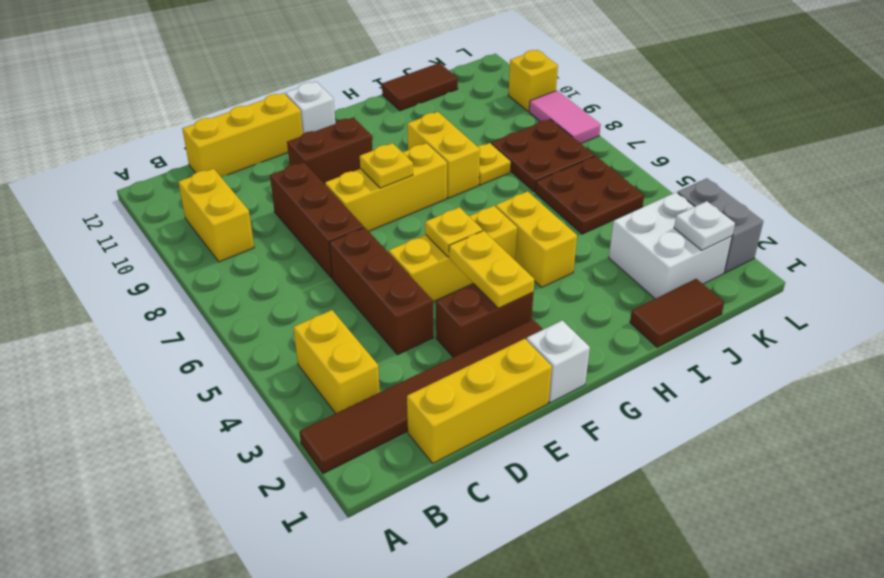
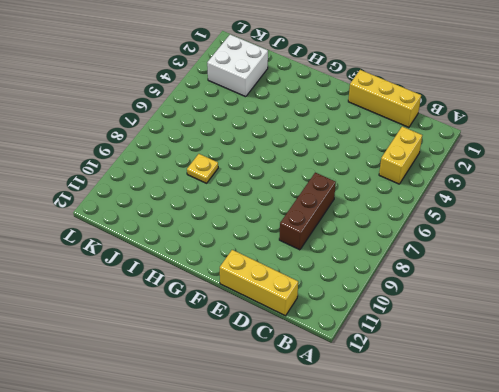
none -> brown tile A2:F2 level 1
none -> yellow brick B9:B10 level 1
none -> brown brick D4:D6 level 1

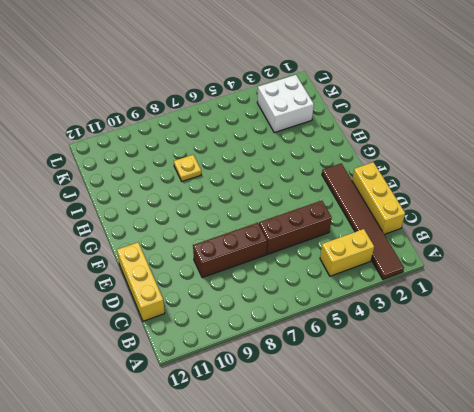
none -> yellow brick B9:B10 level 1
none -> brown brick E3:F3 level 1
none -> yellow brick E5:G5 level 1

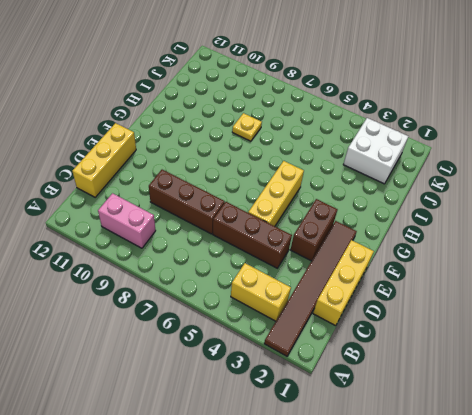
pink brick B9:B10 level 1 -> yellow brick B9:B10 level 1
none -> yellow brick E8:G8 level 1
none -> brown brick E10:F10 level 1
none -> white brick F1 level 1

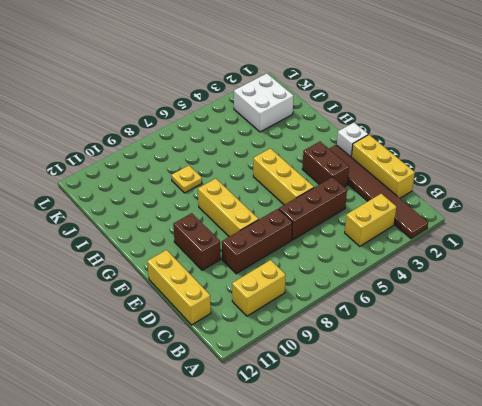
none -> white brick F12 level 1
none -> yellow brick H4:H5 level 1
none -> yellow brick H8:H9 level 1

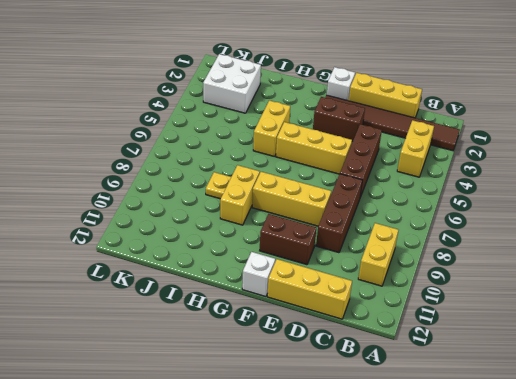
none -> brown tile I1:J1 level 1
none -> brown tile I12:J12 level 1
none -> brown plate J5:K6 level 1

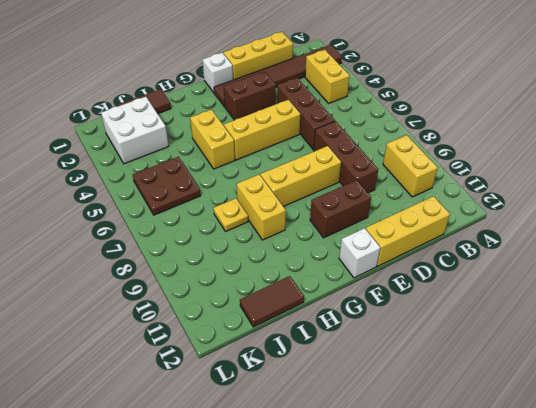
none -> brown plate J7:K8 level 1
none -> grey brick L2:L3 level 1
none -> pink tile L8:L9 level 1

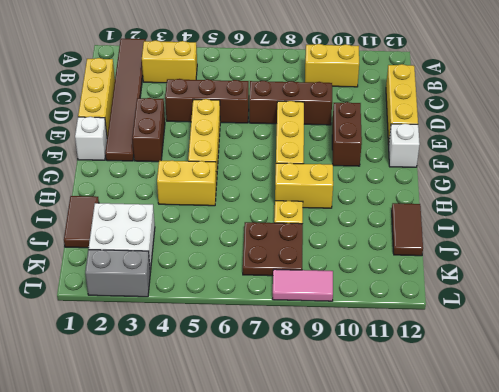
none -> brown plate J5:K6 level 1
none -> yellow brick L10 level 1
none -> yellow plate F3:F4 level 2

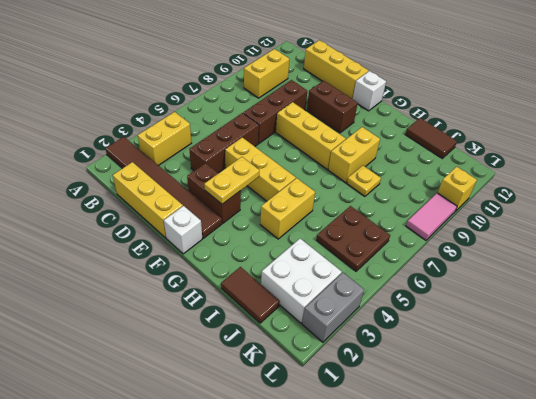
none -> brown plate J7:K8 level 1
none -> yellow plate F5 level 2
none -> yellow plate F8 level 2

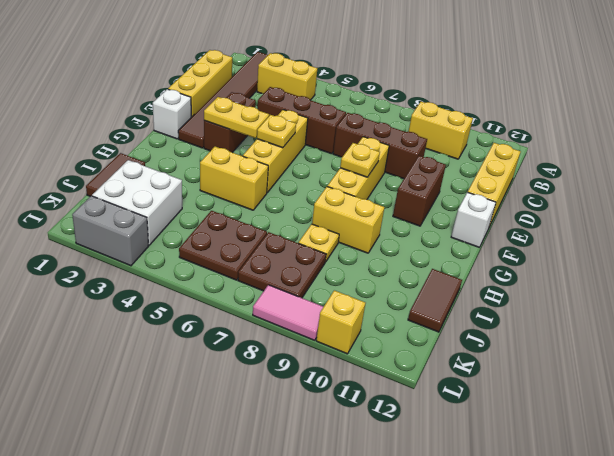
none -> white plate K2 level 2

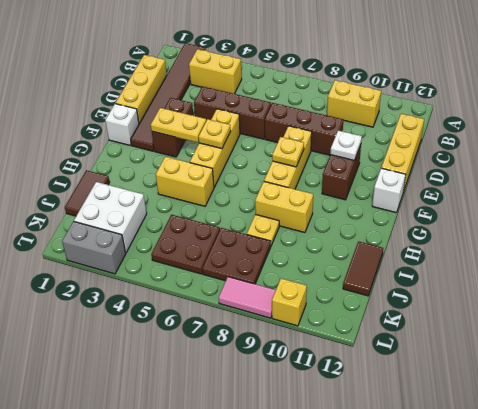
white plate E10 level 2 -> white plate K2 level 2

